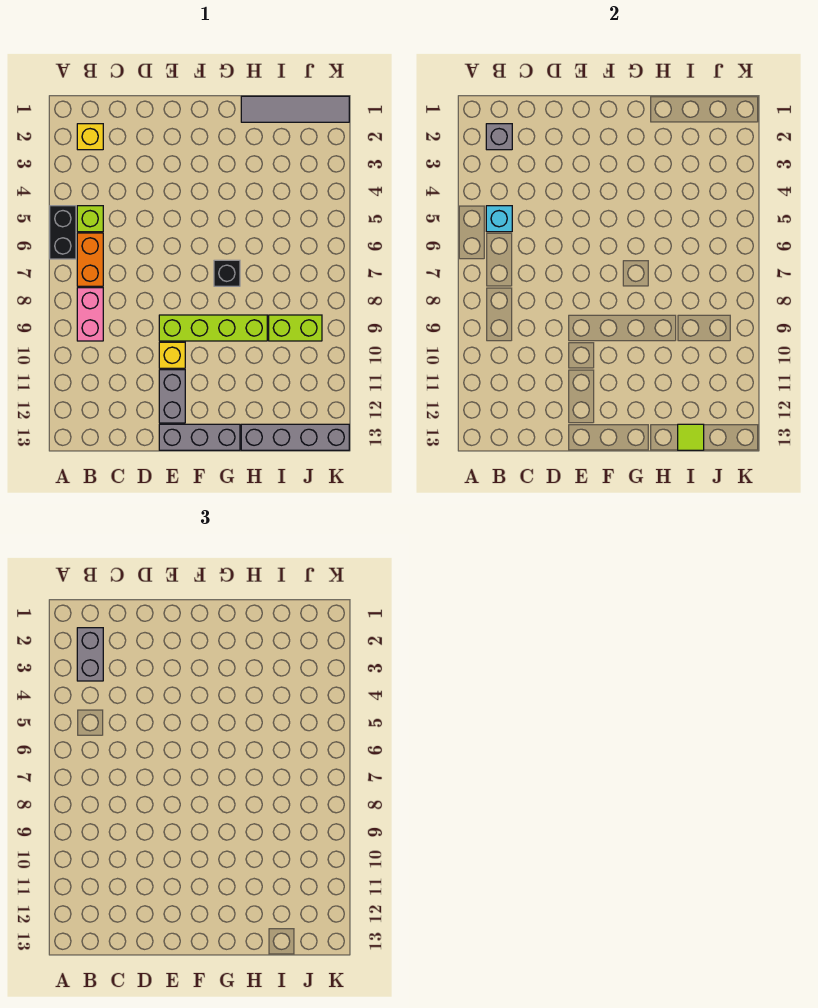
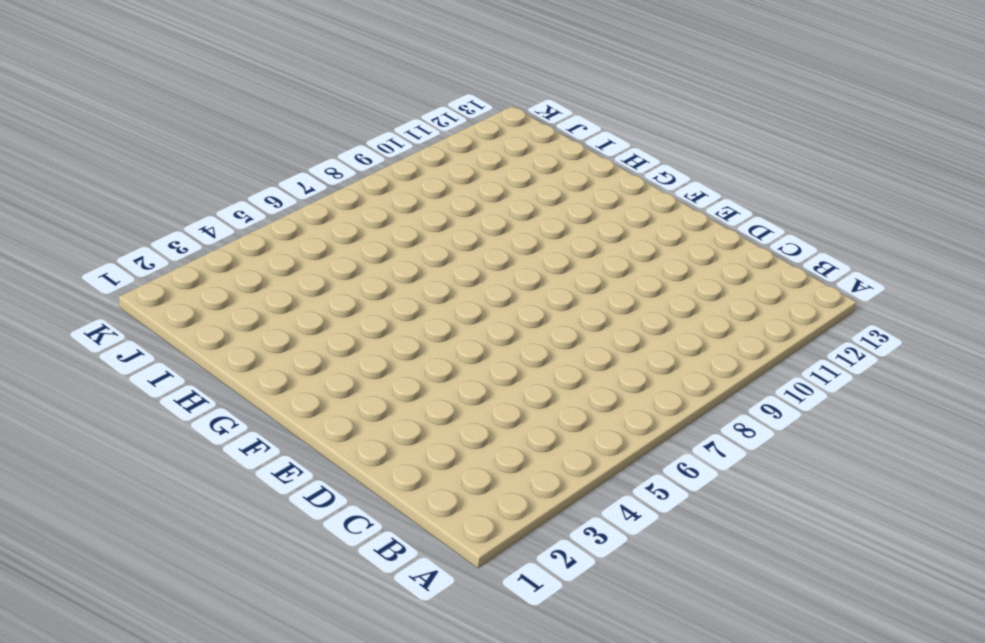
none -> black brick A5:A6 level 1
none -> yellow brick B2 level 1
none -> lime brick B5 level 1

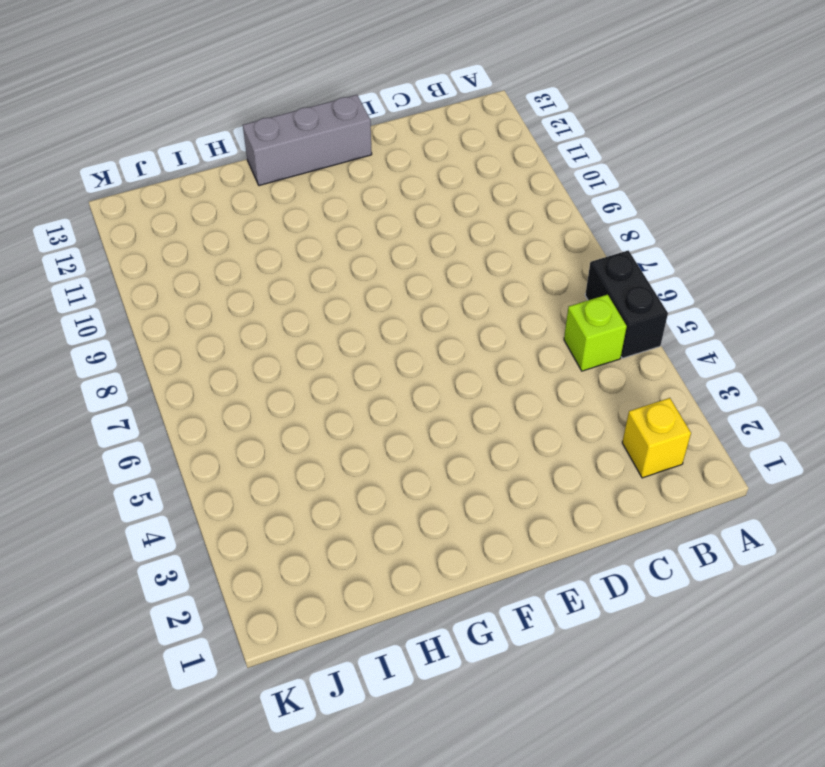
none -> orange brick B6:B7 level 1
none -> pink brick B8:B9 level 1
none -> lime brick E9:H9 level 1

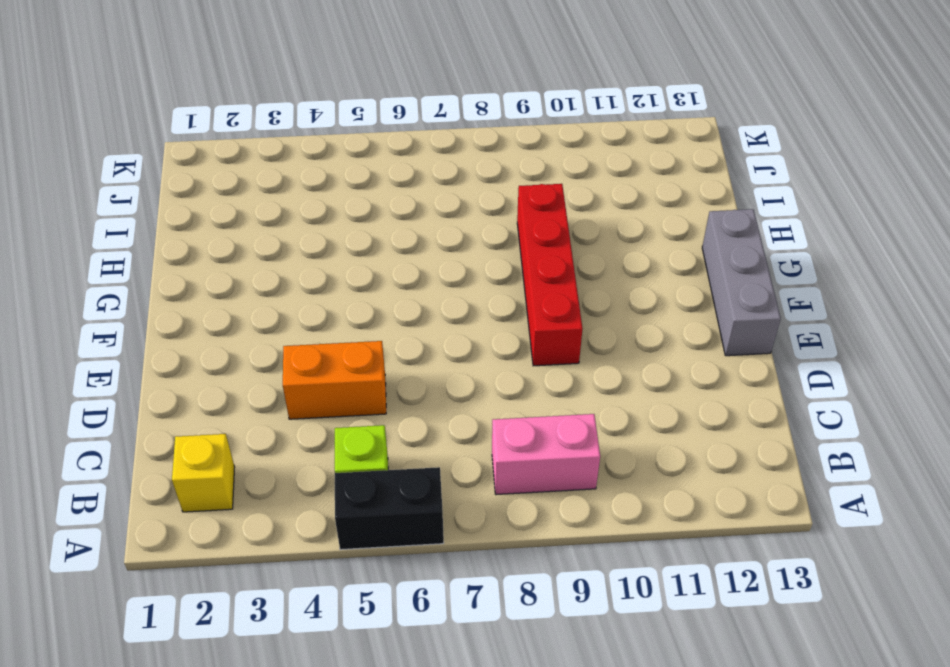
orange brick D4:D5 level 1 -> orange brick B6:B7 level 1
red brick E9:H9 level 1 -> lime brick E9:H9 level 1
none -> yellow brick E10 level 1
none -> grey brick E11:E12 level 1
none -> black brick G7 level 1

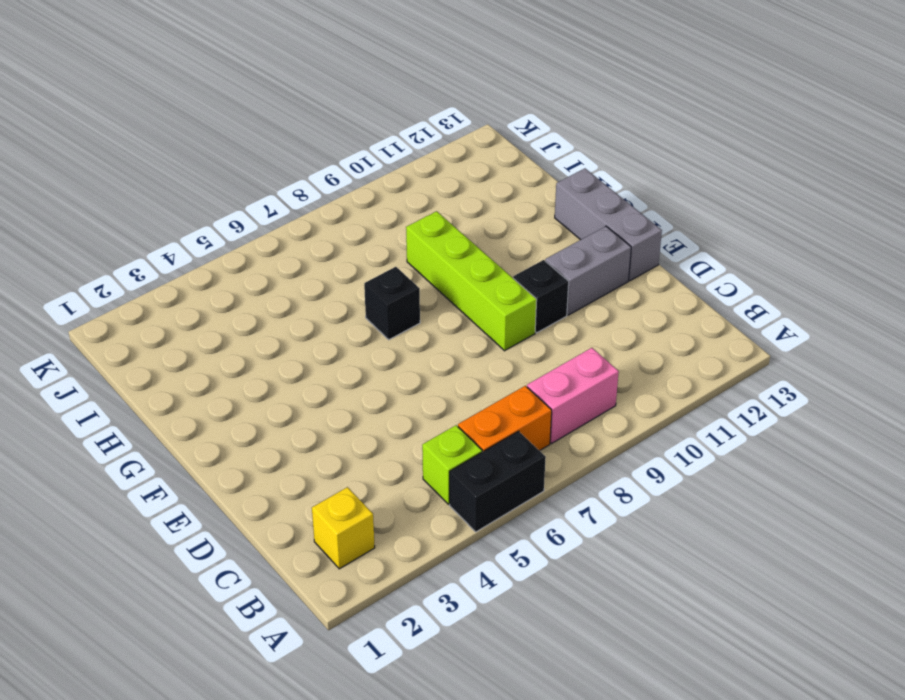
black brick E10 level 1 -> yellow brick E10 level 1
none -> grey tile H1:K1 level 1
none -> grey brick H13:K13 level 1
none -> lime brick I9:J9 level 1

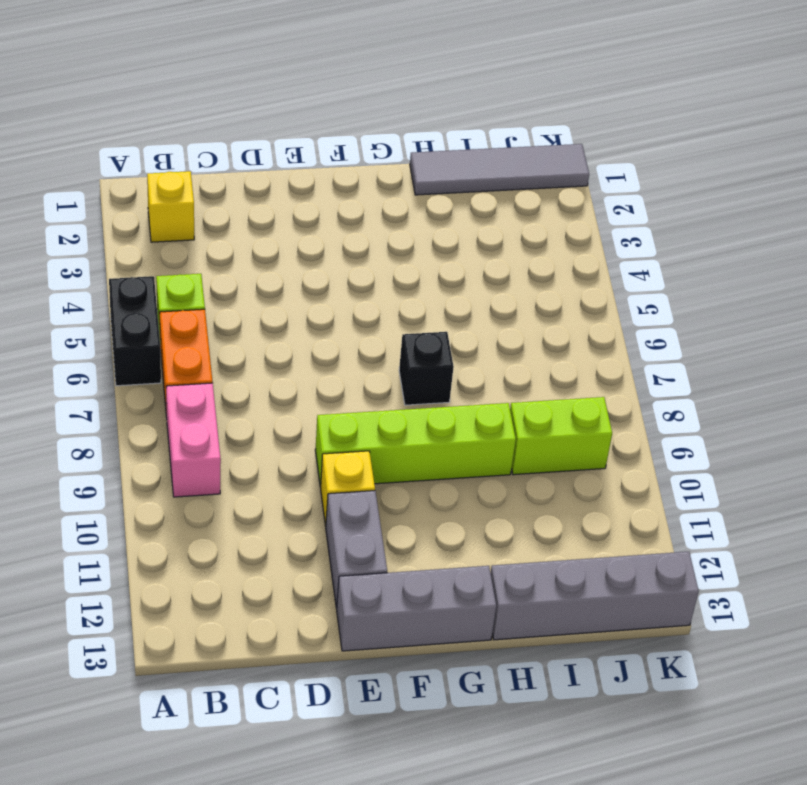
none -> grey brick B2 level 2
none -> cyan brick B5 level 2
none -> lime tile I13 level 2

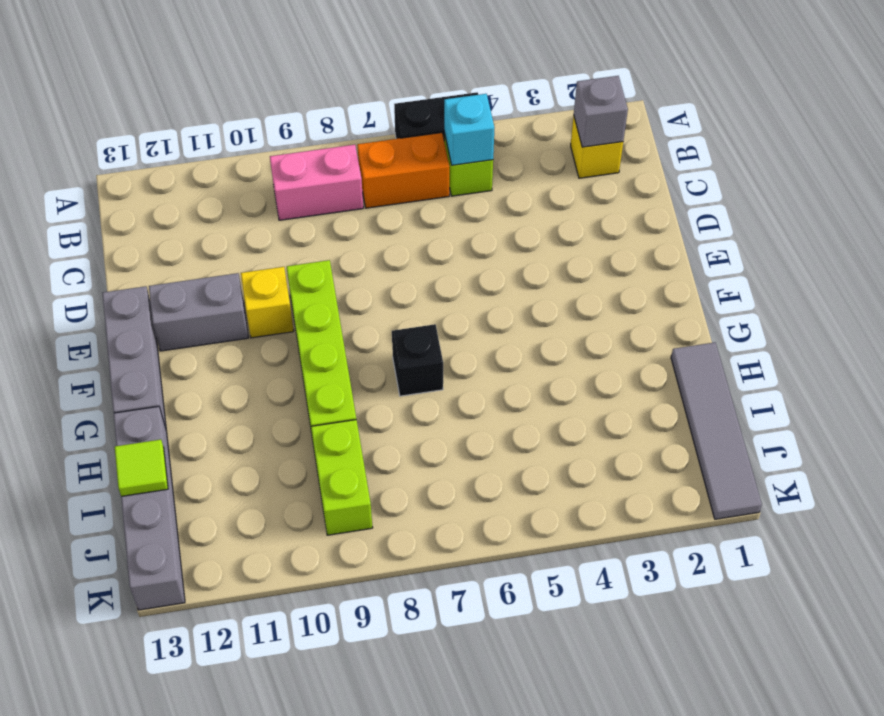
none -> grey brick B2:B3 level 3

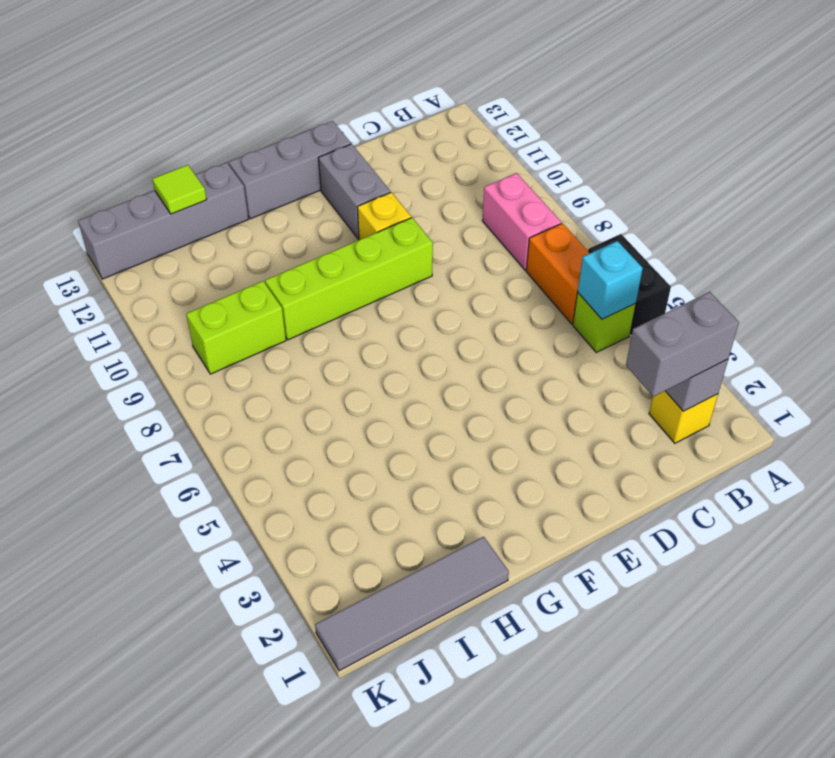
grey brick B2:C2 level 3 -> grey brick B2:B3 level 3
none -> black brick G7 level 1

